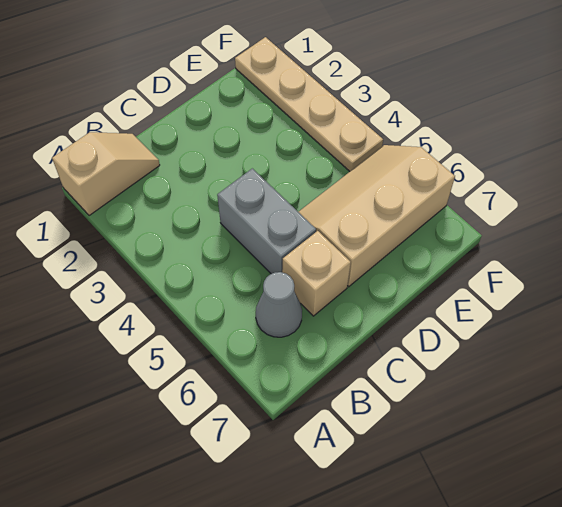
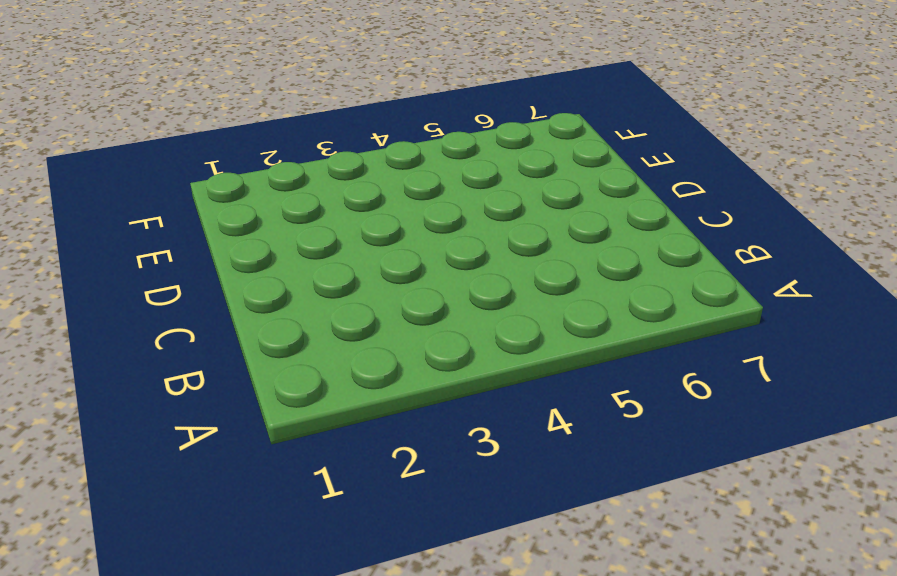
none -> tan slope A1:B1 level 1 top A
none -> grey cone B6 level 1

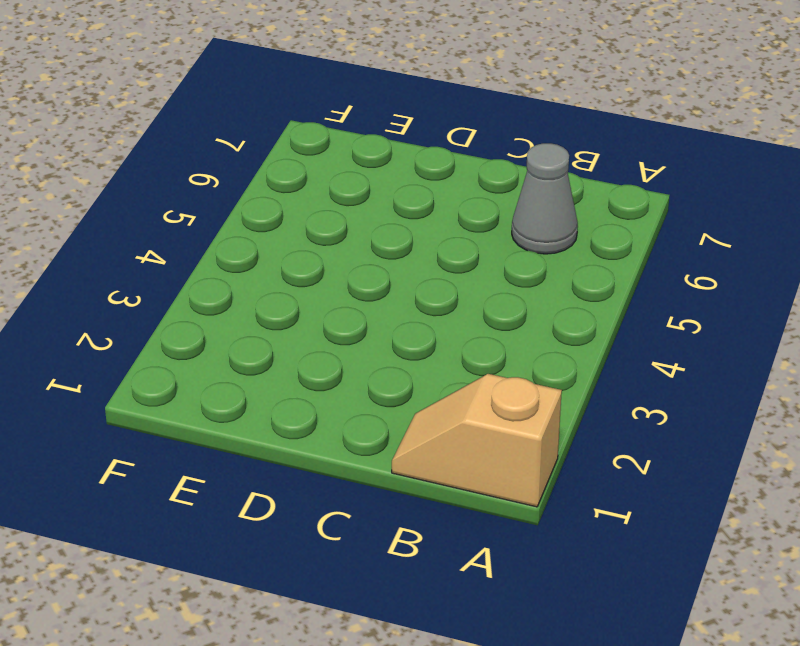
none -> grey brick C4:C5 level 1
none -> tan brick C6 level 1

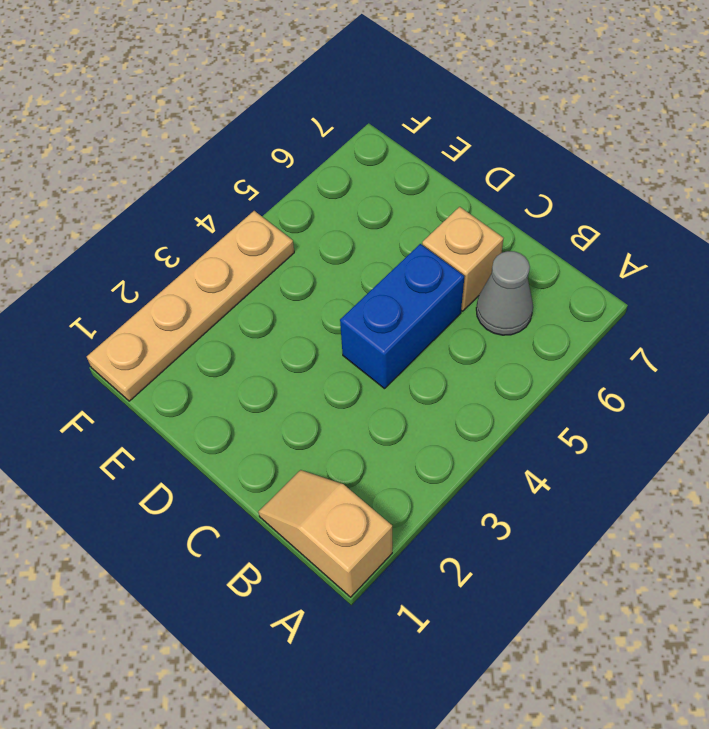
blue brick C4:C5 level 1 -> grey brick C4:C5 level 1
none -> tan slope D5:F6 level 1 top 6

